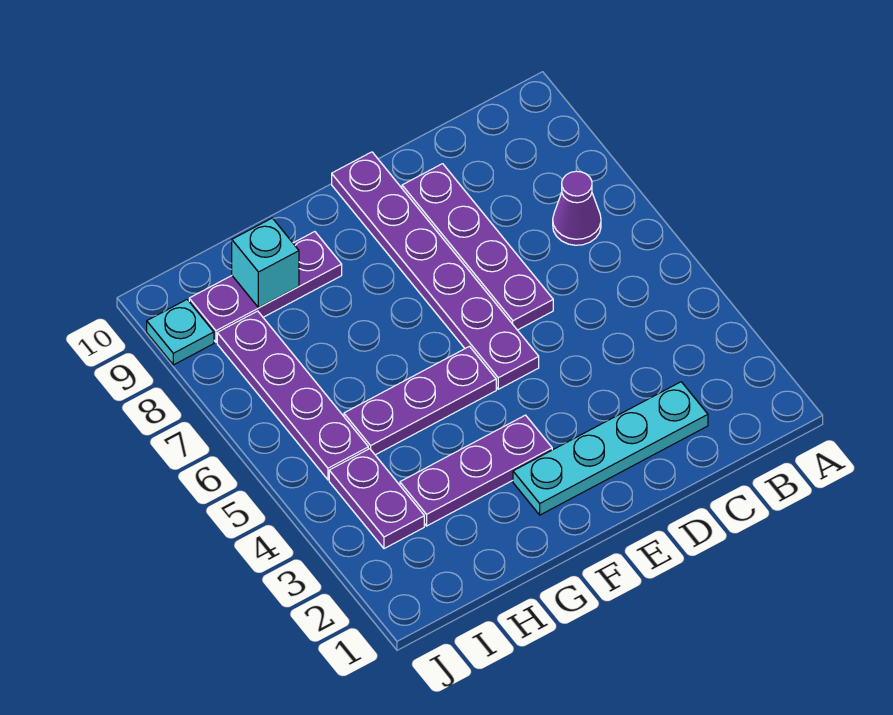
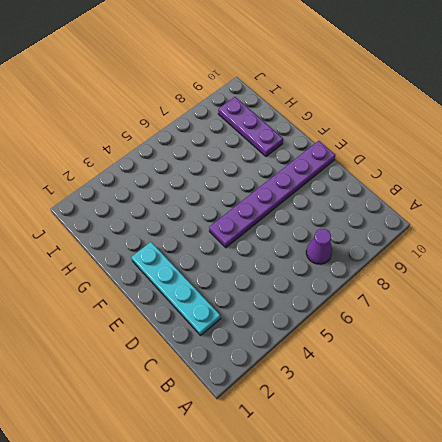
none -> purple plate D6:D9 level 1
none -> purple plate F3:H3 level 1

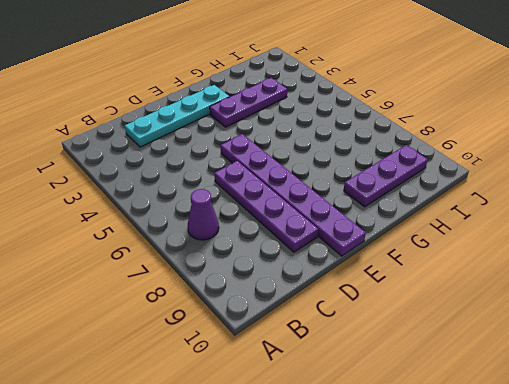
none -> purple plate F5:H5 level 1
none -> purple plate I3:I4 level 1

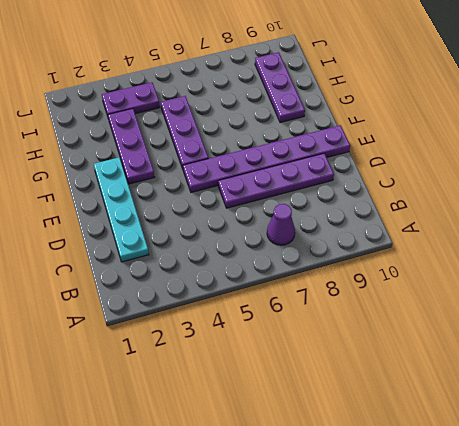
none -> purple plate I5:I8 level 1
none -> cyan plate J9 level 1

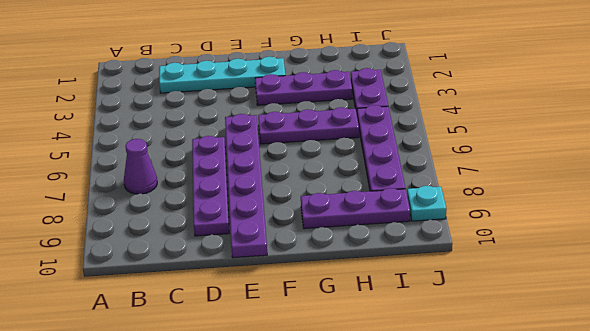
none -> cyan brick H9 level 2

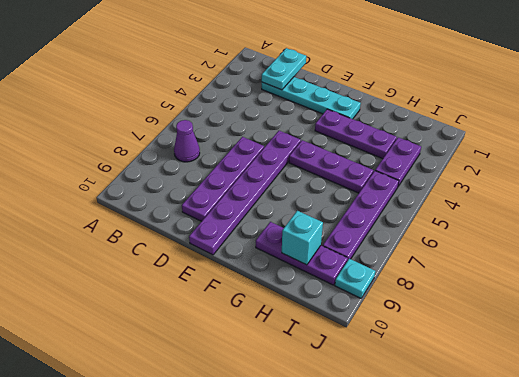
cyan plate C1:C2 level 2 -> none

